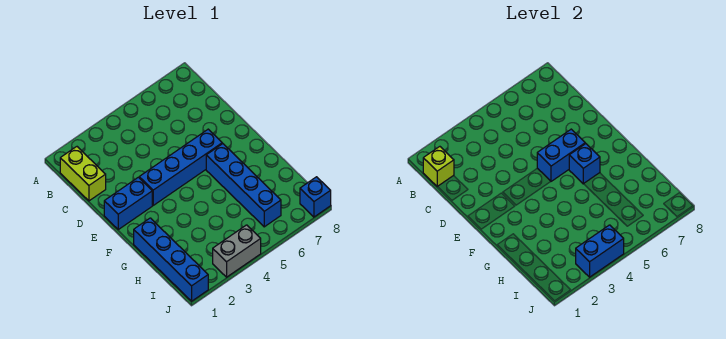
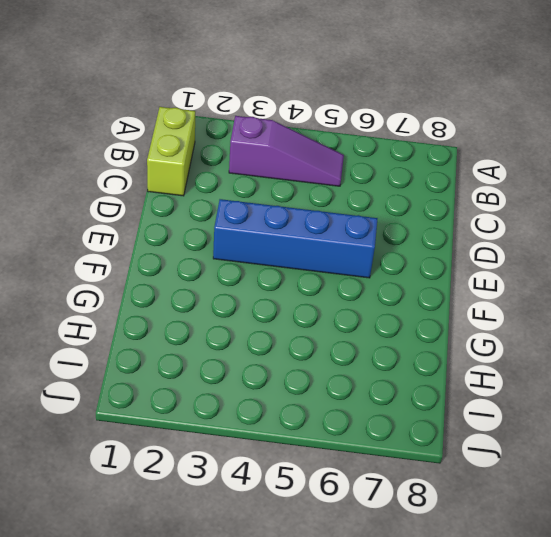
purple slope B3:B5 level 1 top 3 -> none
none -> blue brick E1:E2 level 1
none -> blue brick F6:I6 level 1

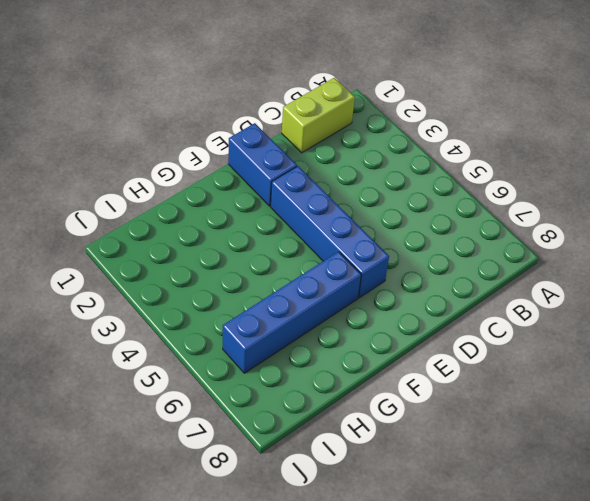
none -> blue brick G1:J1 level 1
none -> grey brick J3:J4 level 1

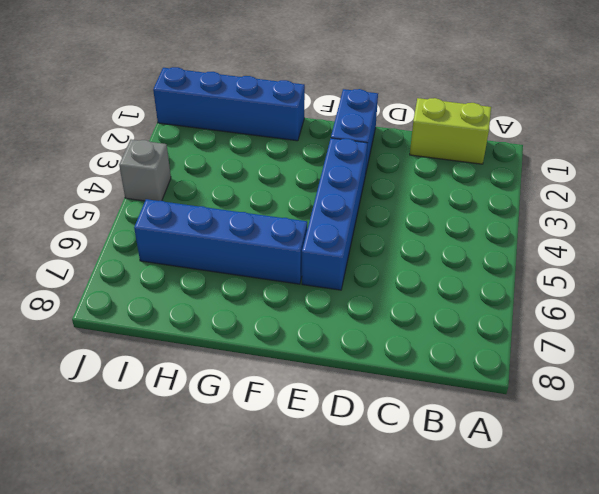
grey brick J4 level 1 -> grey brick J3:J4 level 1
none -> blue brick J8 level 1
none -> lime brick B1 level 2

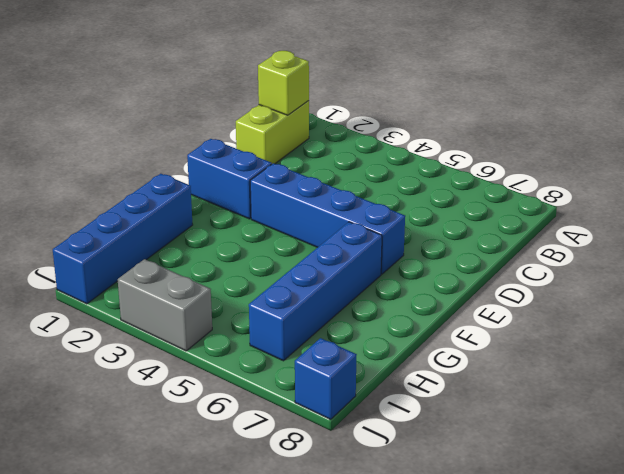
none -> blue brick E5:E6 level 2
none -> blue brick F6 level 2

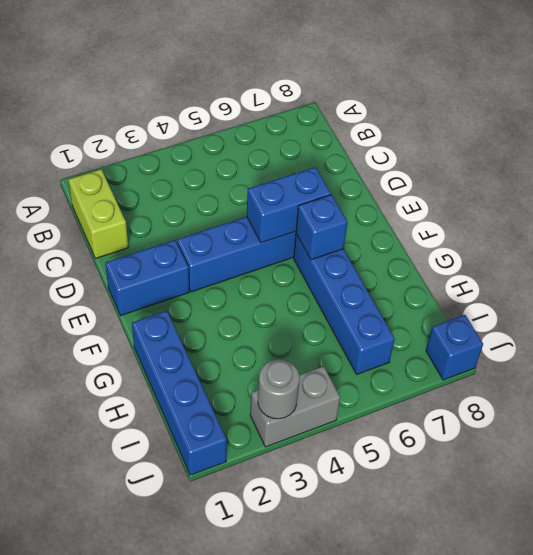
grey round brick J3 level 2 -> blue brick J3:J4 level 2
none -> lime brick B1 level 2

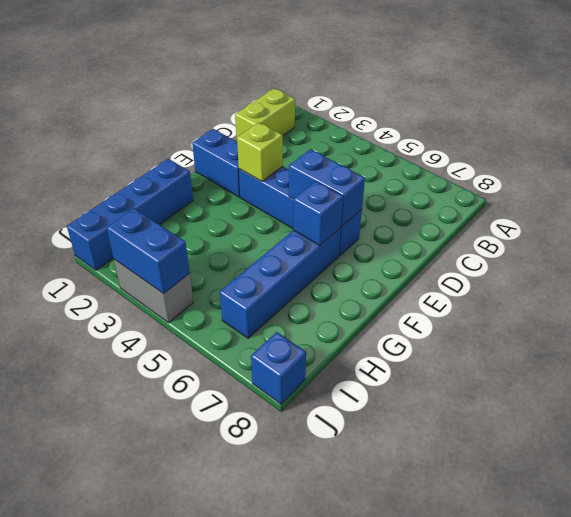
lime brick E3 level 2 -> lime brick B1 level 2

